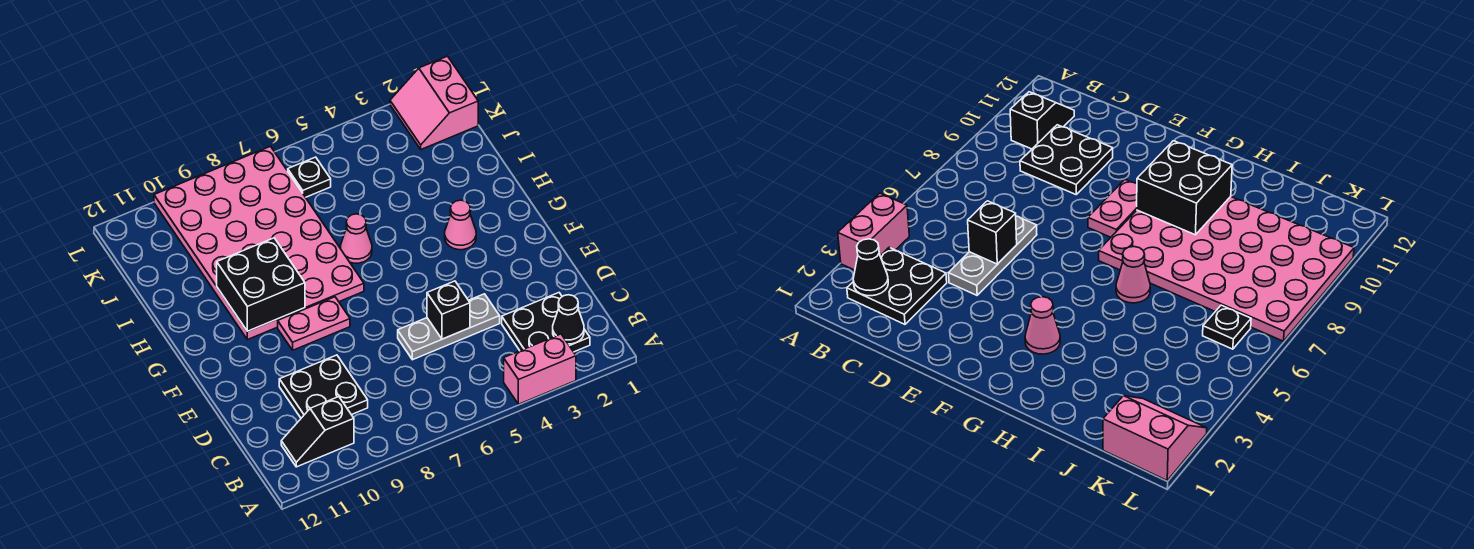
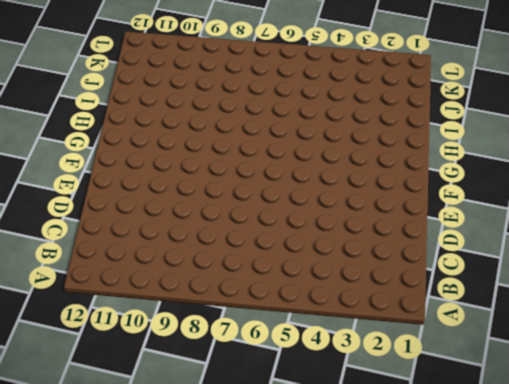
none -> pink brick A3:A4 level 1
none -> black plate B2:C3 level 1
none -> black slope B10:B11 level 1 top 10

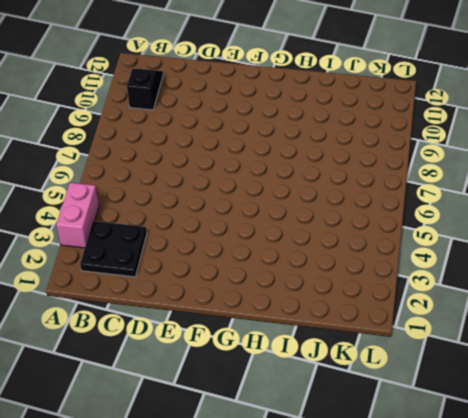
none -> black plate C9:D10 level 1
none -> grey plate D4:D6 level 1
none -> pink plate F8:F9 level 1

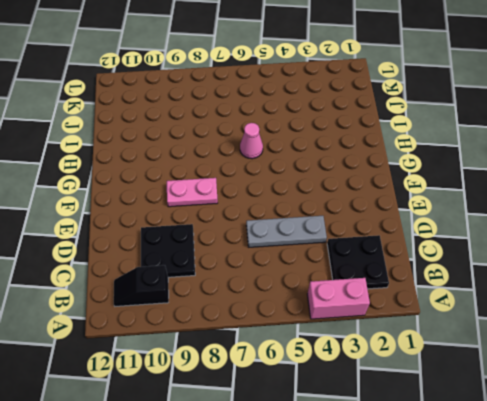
none -> pink cone G3 level 1
none -> pink plate G7:L10 level 1
none -> pink slope K1:L2 level 1 top 1

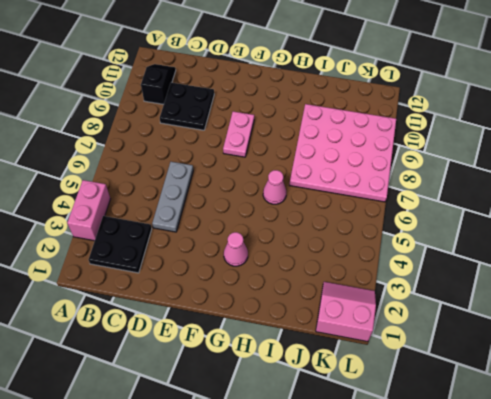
pink plate I7:L10 level 1 -> pink plate G7:L10 level 1
none -> black plate K6 level 1
none -> black cone B2 level 2
none -> black brick D5 level 2

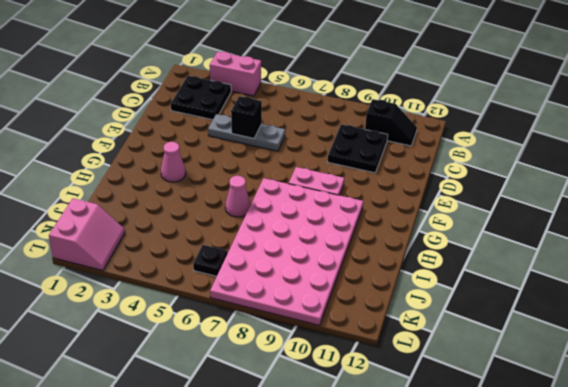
none -> black cone B2 level 2
none -> black brick G9:H10 level 2

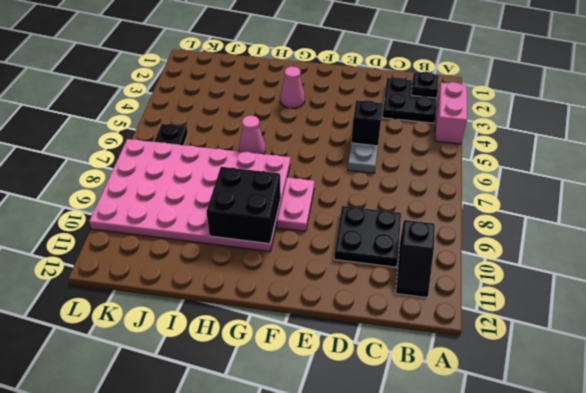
black plate B2 level 2 -> black cone B2 level 2
none -> pink slope K1:L2 level 1 top 1

